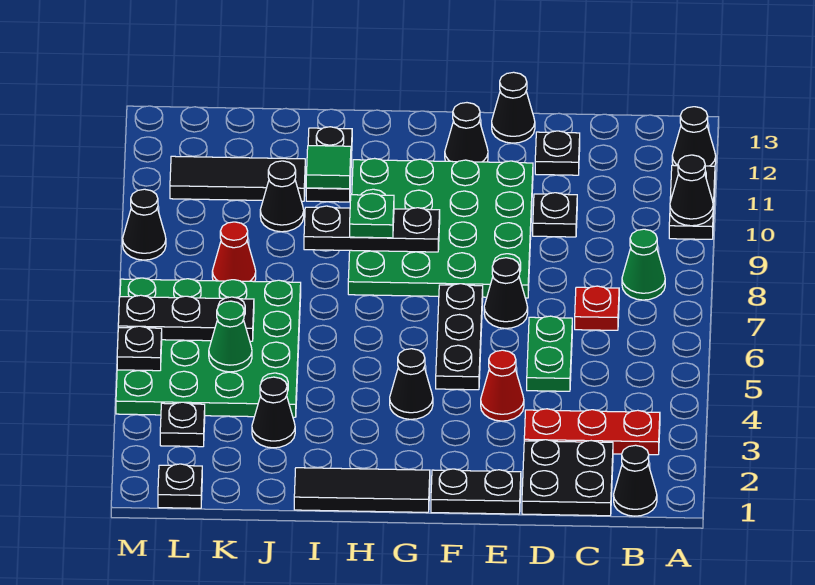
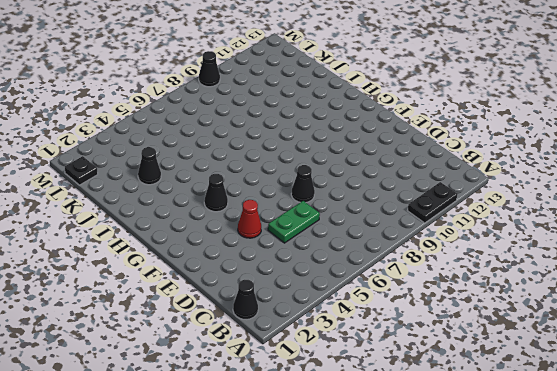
none -> black cone A12 level 1
none -> red plate B3:D3 level 1
none -> green cone B8 level 1
none -> black plate C1:D2 level 1

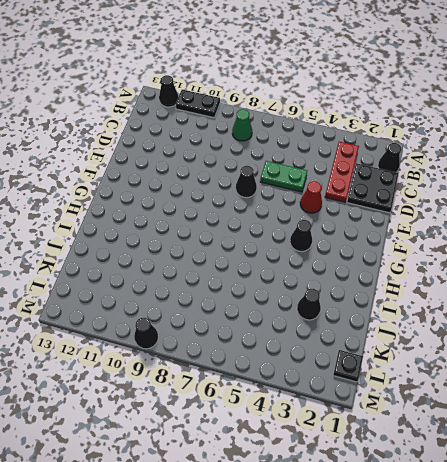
none -> red plate C7 level 1
none -> black plate D10 level 1
none -> black plate D12 level 1
none -> black plate E1:F1 level 1

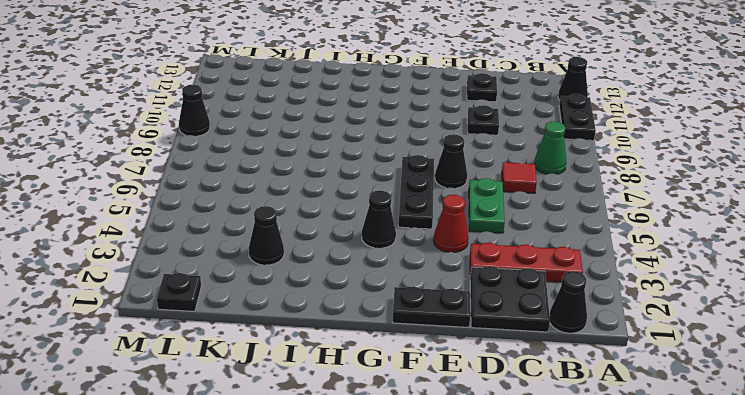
red tile C7 level 1 -> red plate C7 level 1
none -> green plate E8:H11 level 1
none -> black cone E13 level 1
none -> black cone F12 level 1
none -> black tile G1:I1 level 1

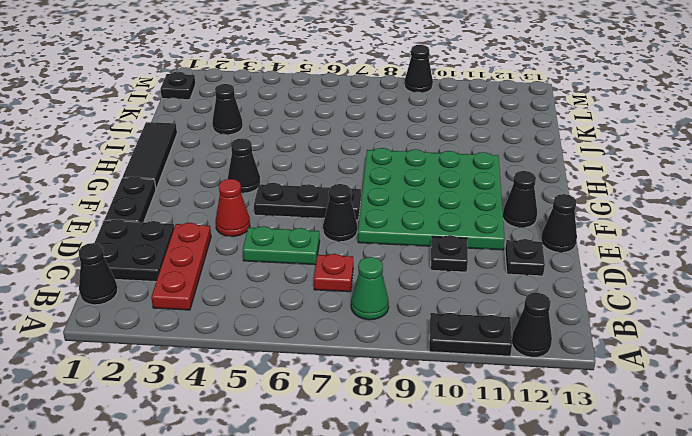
none -> black plate I11:I12 level 1
none -> green plate J4:M7 level 1
none -> black cone J10 level 1
none -> black tile J11:L11 level 1

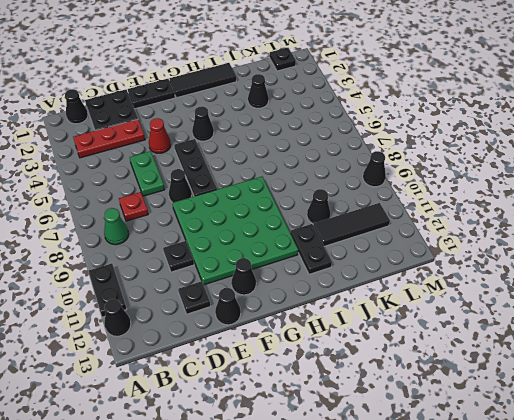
none -> green plate J4:M7 level 1
none -> red cone K8 level 1
none -> black plate L3 level 1
none -> black cone A10 level 2

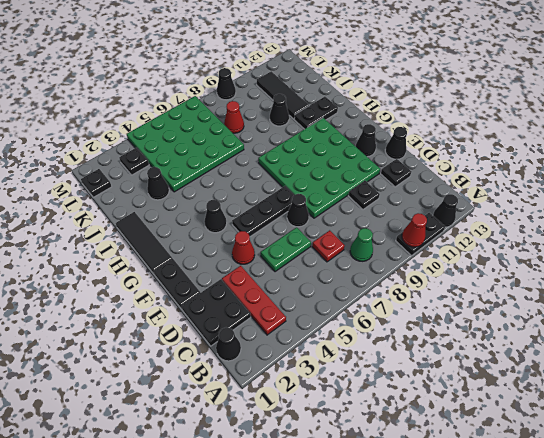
red cone A10 level 2 -> black cone A10 level 2
none -> black plate G9:I9 level 2
none -> green tile I11 level 2
none -> green cone K5 level 2
none -> black plate K6:M6 level 2

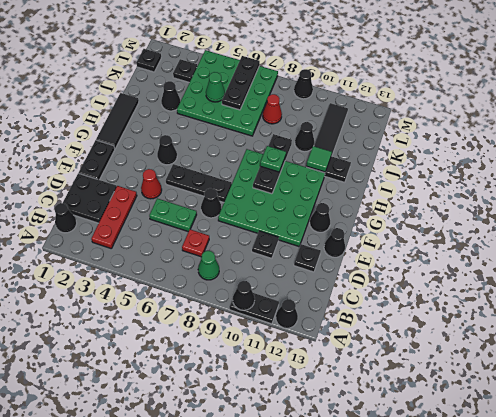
none -> black plate M5 level 2

